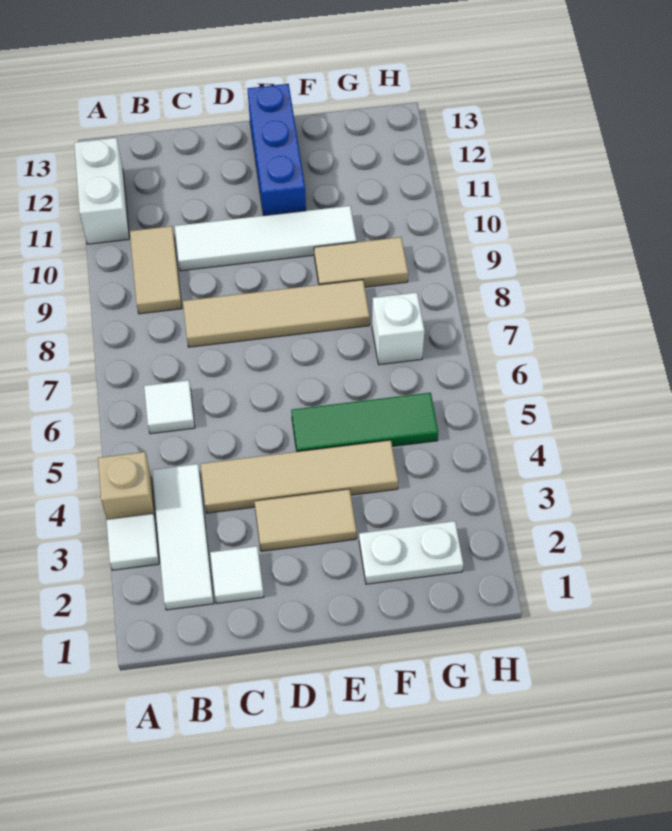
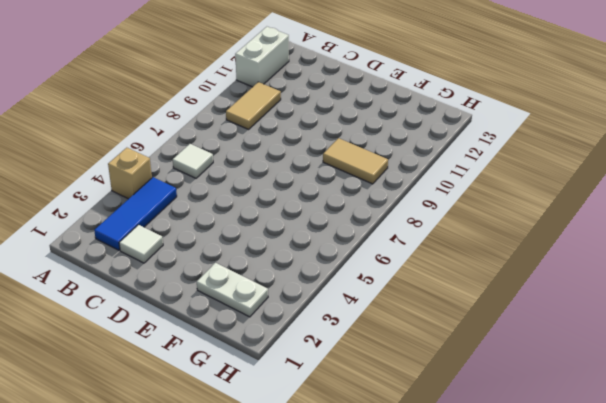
blue tile B2:B4 level 1 -> white tile B2:B4 level 1
none -> white tile A3 level 1
none -> tan tile C4:F4 level 1
none -> tan tile C8:F8 level 1

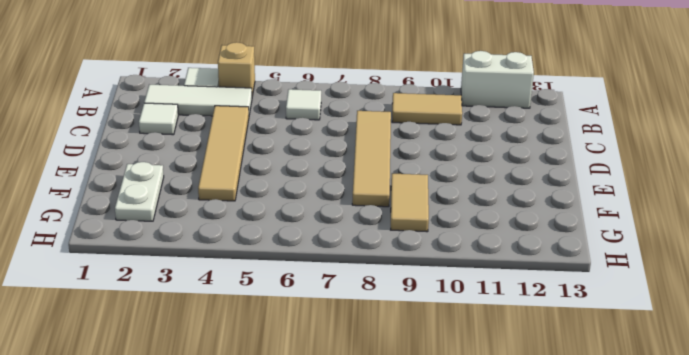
none -> white tile C10:F10 level 1
none -> tan tile D3:E3 level 1
none -> green tile E5:G5 level 1

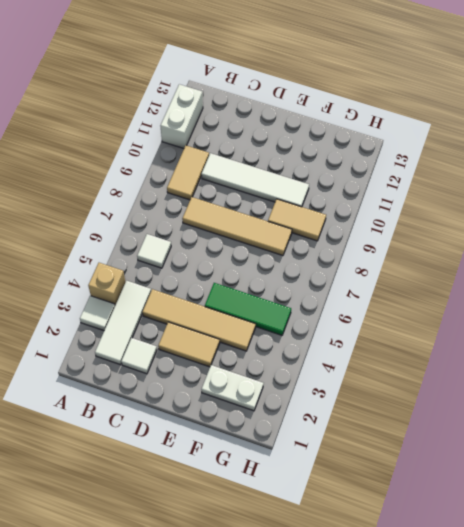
none -> blue brick E11:E13 level 1
none -> white brick G7 level 1

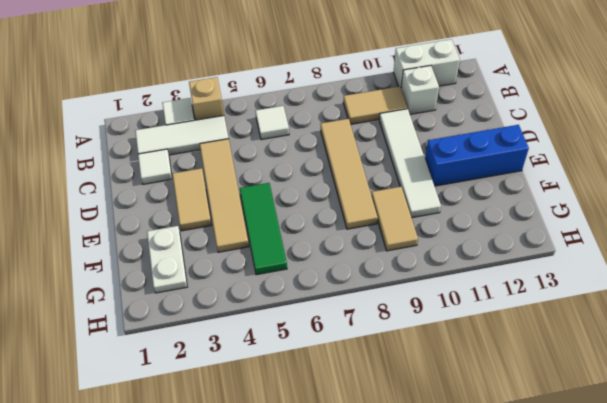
white brick B11 level 1 -> white brick G7 level 1

